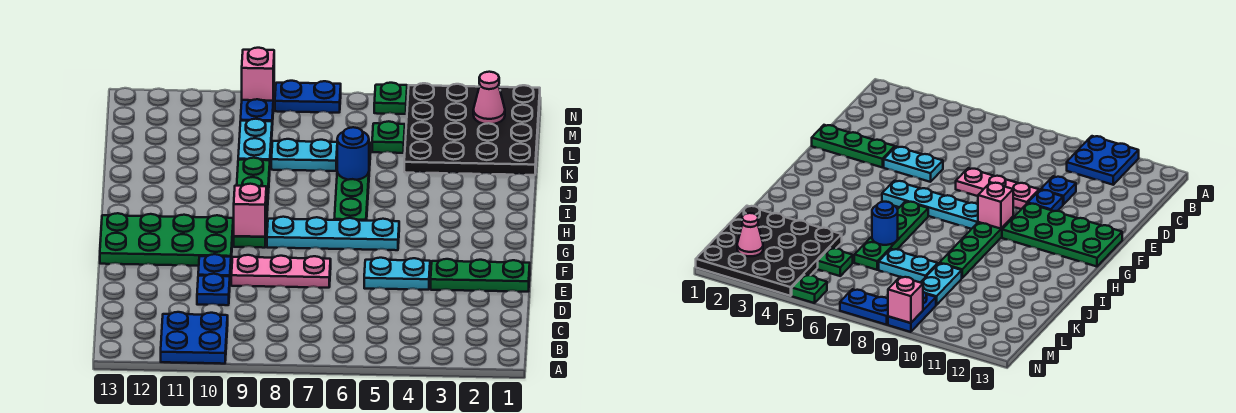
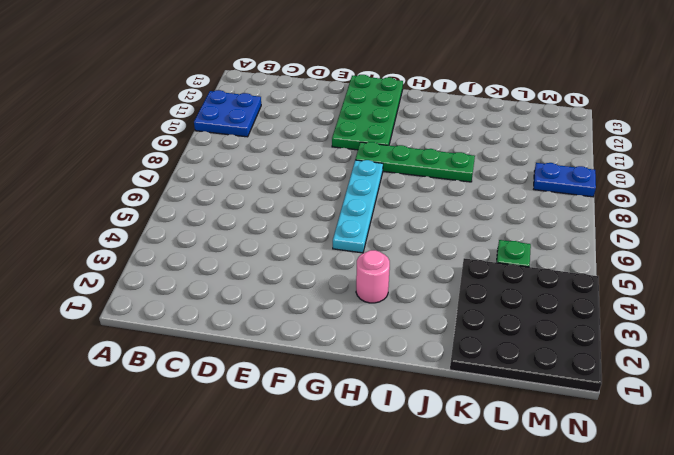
pink round brick H3 level 1 -> none
none -> blue plate D10 level 1
none -> green plate E1:E3 level 1
none -> cyan plate E4:E5 level 1

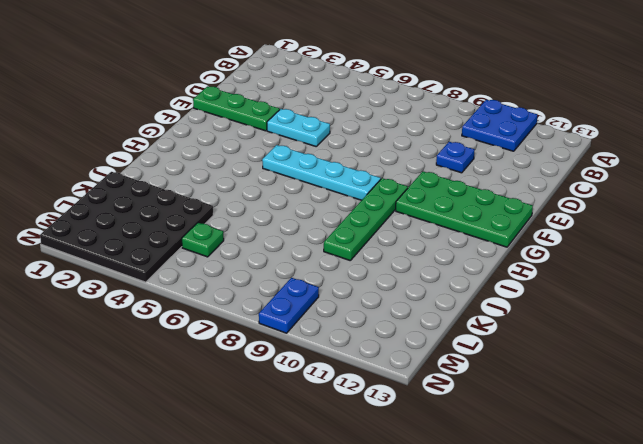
none -> pink plate E7:E9 level 1
none -> blue plate E10 level 1
none -> green plate H6:K6 level 1

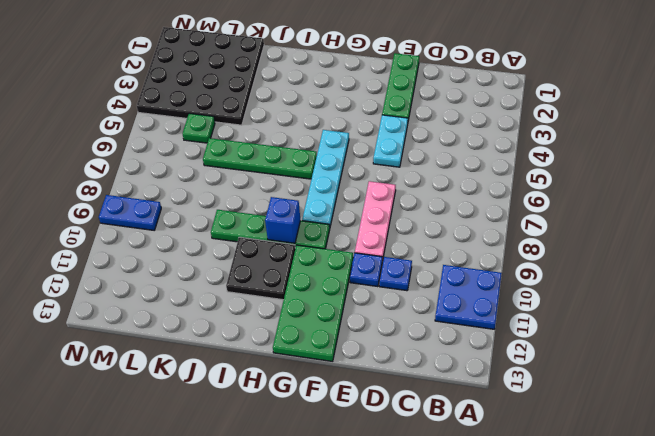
blue brick H9 level 2 -> none
black plate H10:I11 level 1 -> none
none -> cyan plate K7:K8 level 1
none -> cyan plate K9:L9 level 1
none -> green plate N5 level 1

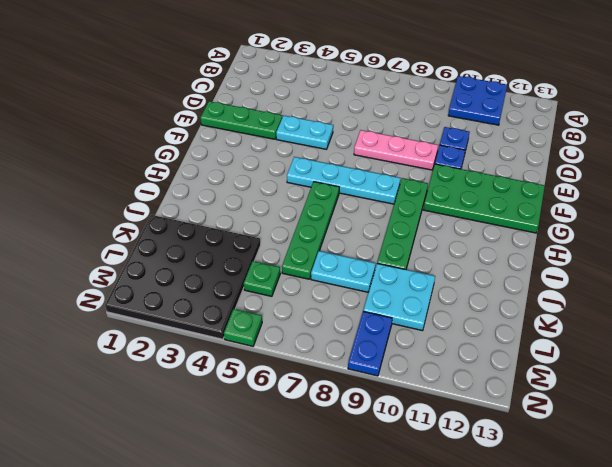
cyan plate K9:L10 level 1 -> cyan plate K9:L9 level 1
none -> blue plate N7:N8 level 1
none -> pink brick G9 level 2
none -> blue round brick J6 level 2

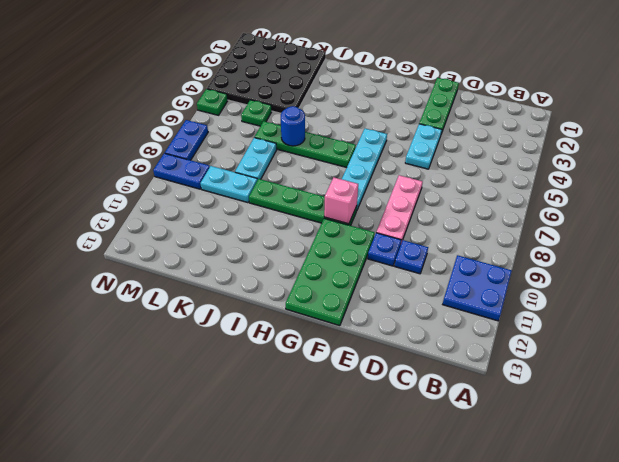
none -> pink cone M2 level 2
none -> pink brick N9 level 2

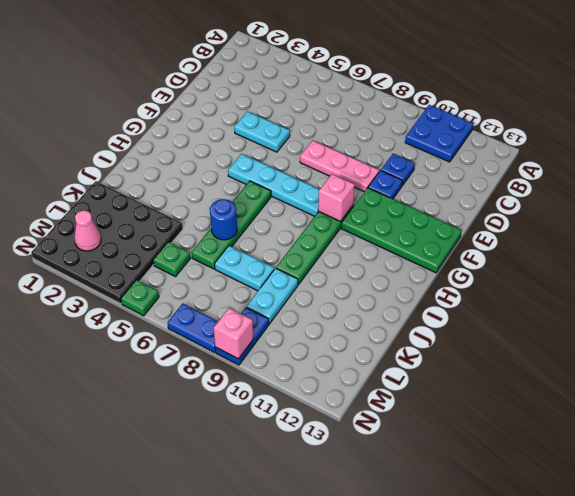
none -> green plate E1:E3 level 1

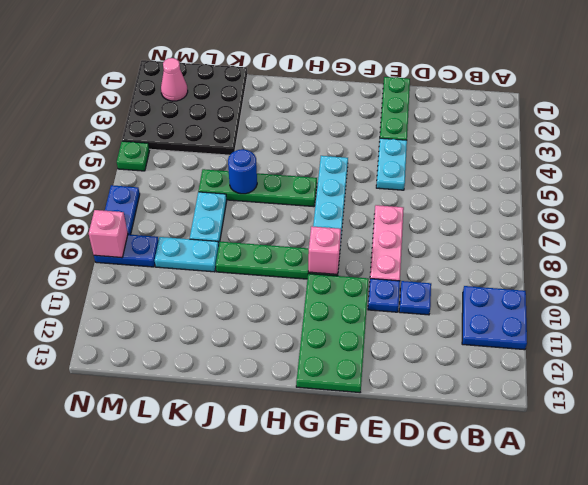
none -> green plate L5 level 1

